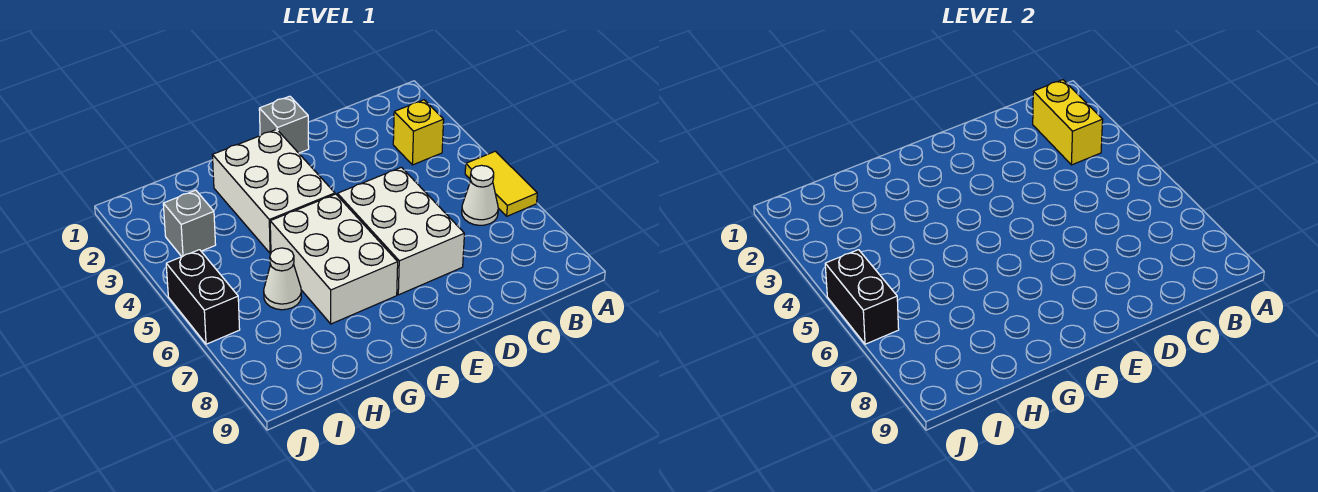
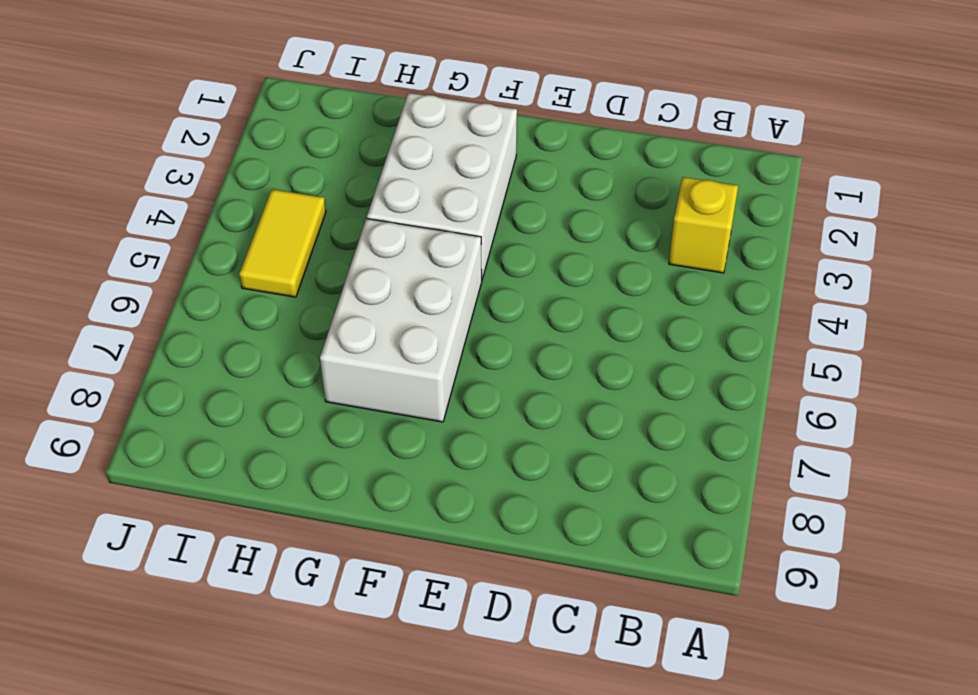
yellow tile I4:I5 level 1 -> yellow tile A5:A6 level 1
none -> white cone B6 level 1
none -> white brick D5:E7 level 1
none -> grey brick E1 level 1

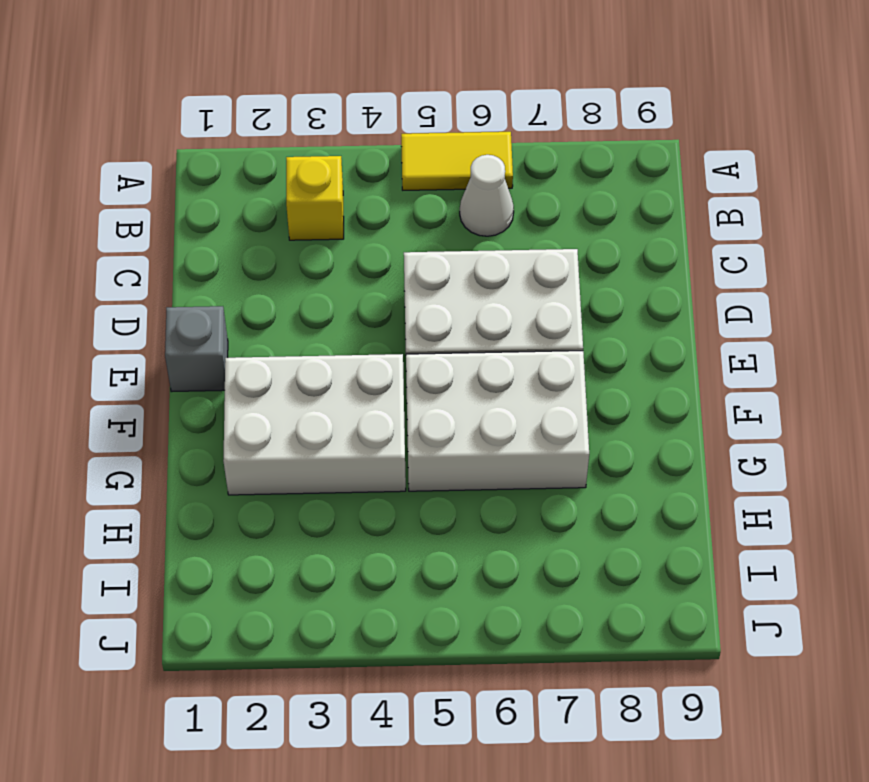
none -> white cone H6 level 1
none -> grey brick I3 level 1
none -> black brick J5:J6 level 1

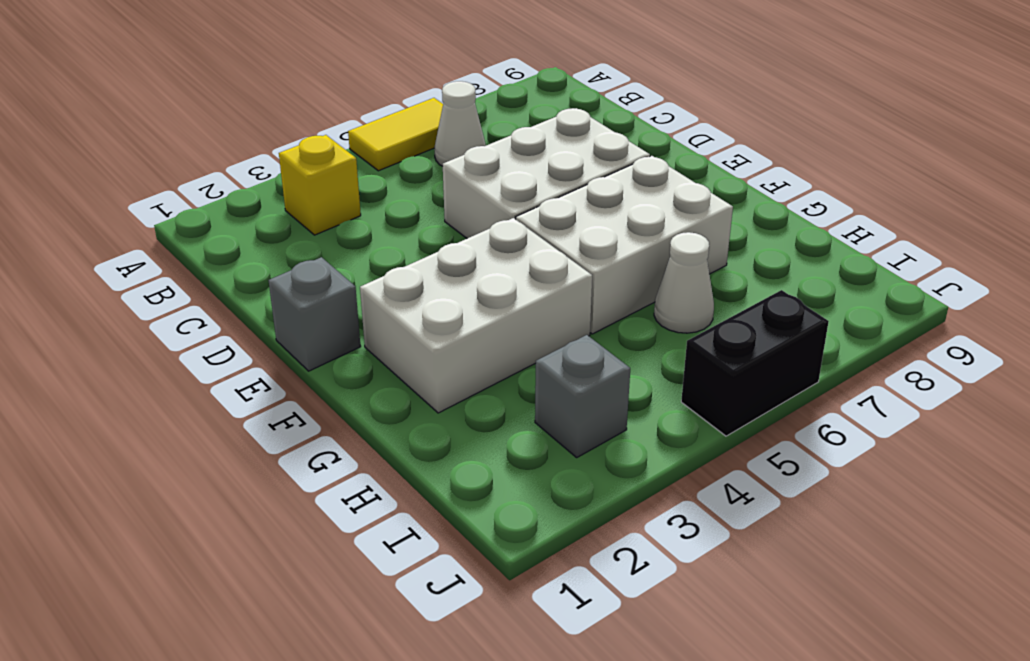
none -> yellow brick B2:B3 level 2
none -> black brick J5:J6 level 2

